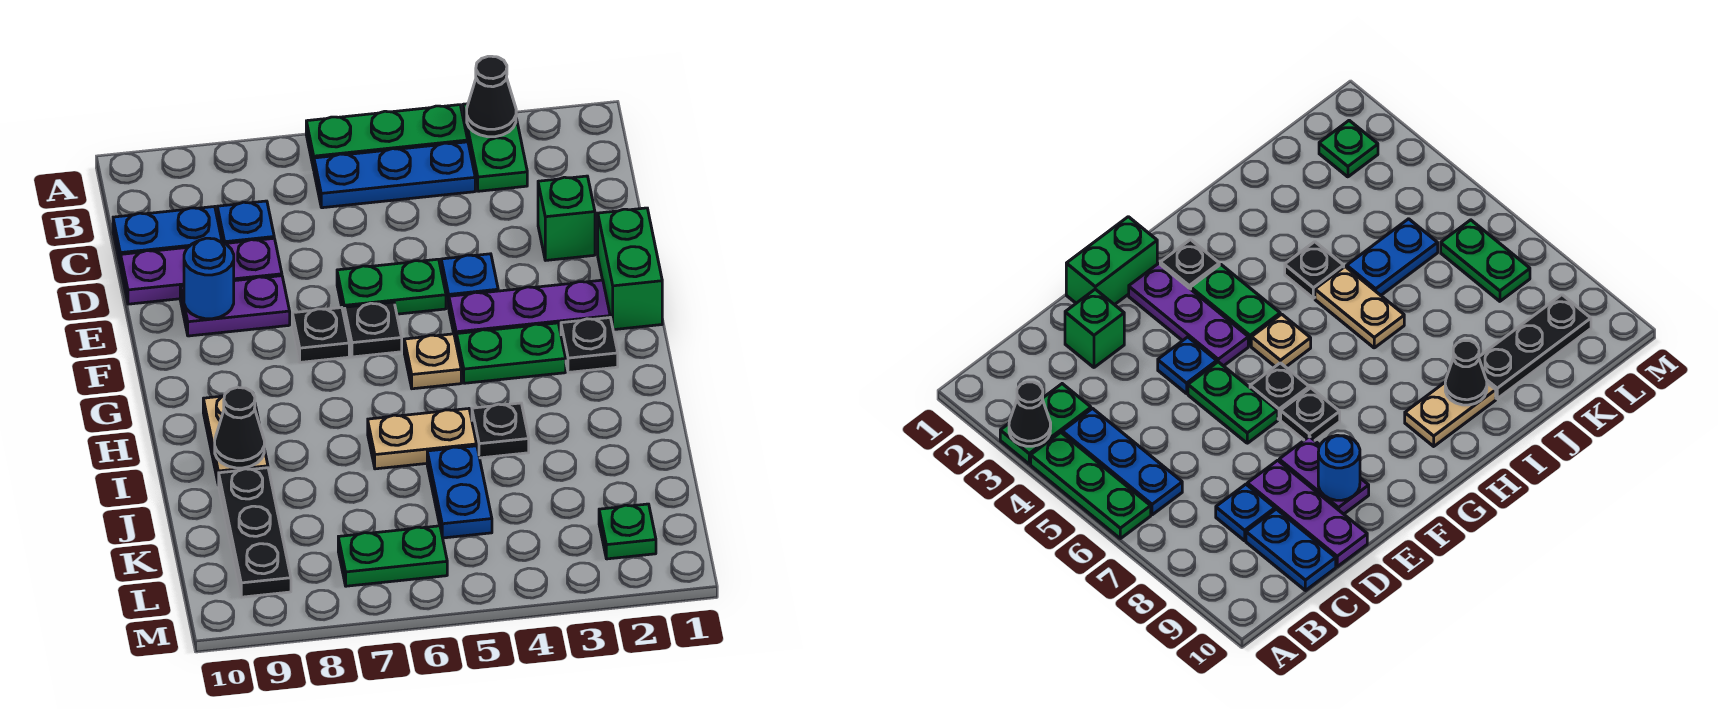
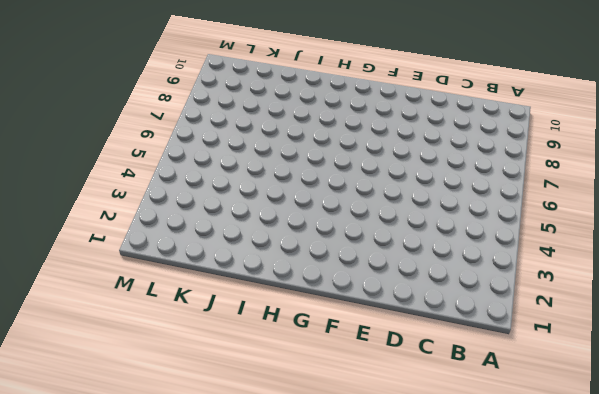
none -> green plate A3:B3 level 1
none -> green plate A4:A6 level 1
none -> blue plate B4:B6 level 1

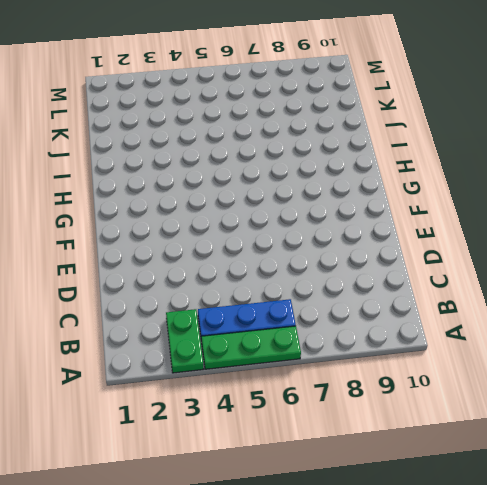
none -> blue plate C8 level 1
none -> blue plate C9:C10 level 1
none -> green brick D2 level 1

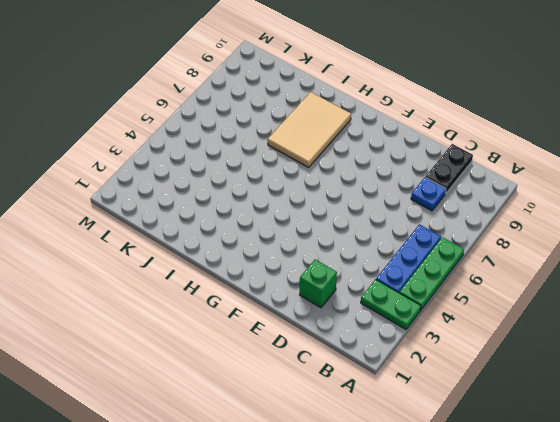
black plate C9:C10 level 1 -> blue plate C9:C10 level 1
tan tile H7:I9 level 1 -> tan plate H9:I9 level 1
none -> purple plate D8:D10 level 1
none -> green brick E1:F1 level 1
none -> blue plate E4 level 1

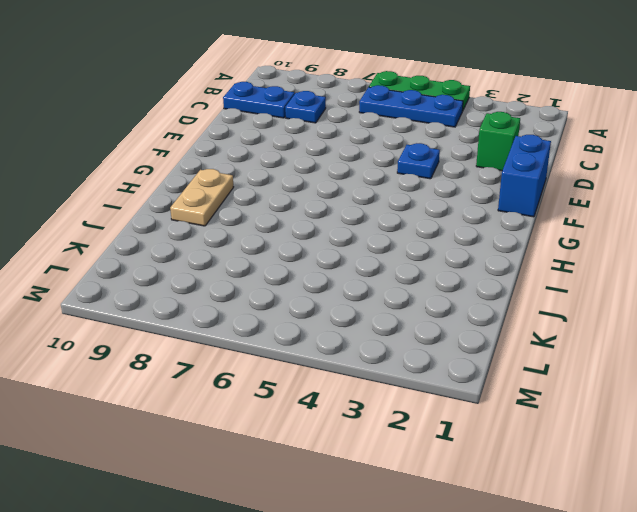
blue brick E1:F1 level 1 -> green brick E1:F1 level 1
none -> green plate A3:B3 level 1
none -> purple plate D8:D10 level 1
none -> green plate E5:E6 level 1

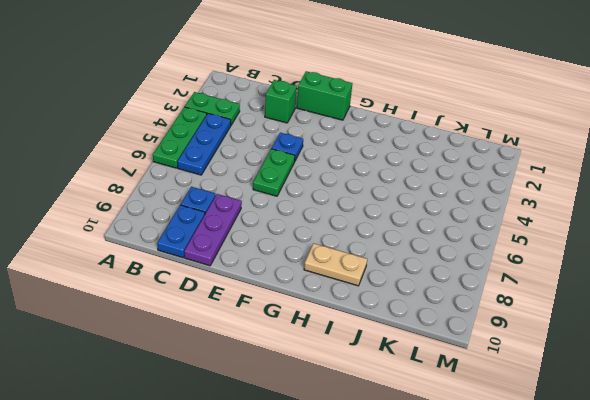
none -> purple plate E8:E9 level 1
none -> purple plate F2:F4 level 1
none -> black plate F6 level 1

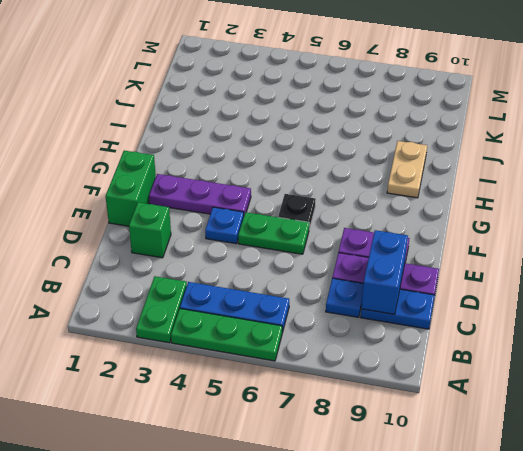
blue brick C9:D9 level 2 -> none
none -> black plate F7 level 1
none -> black plate G2 level 1
none -> green plate G3:G4 level 1

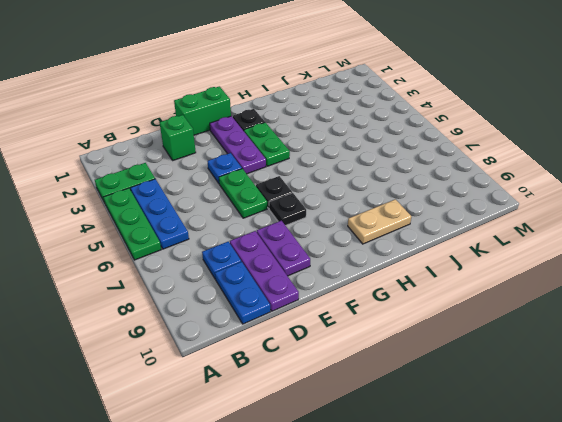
none -> tan plate G5 level 1
none -> black plate I4 level 1
none -> tan plate I5:I6 level 1

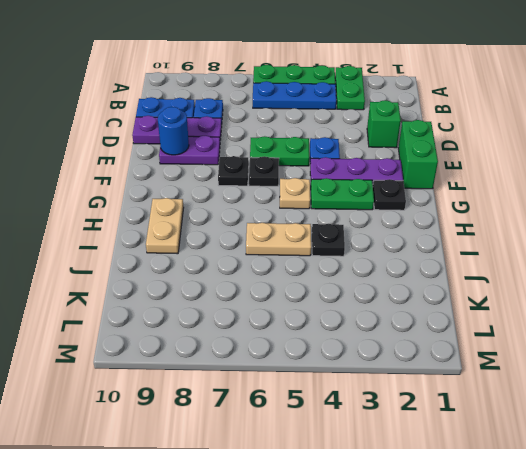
none -> blue plate J5:K5 level 1
none -> black plate J9:L9 level 1
none -> green plate L2 level 1

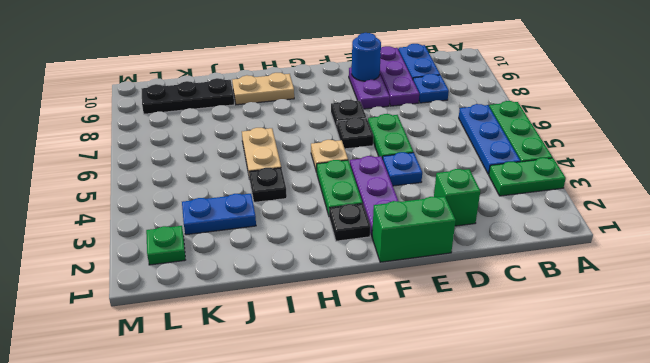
blue plate J3:K3 level 1 -> blue plate J5:K5 level 1
none -> green plate L6:L7 level 1
none -> black cone A3 level 2
none -> black cone I9 level 2

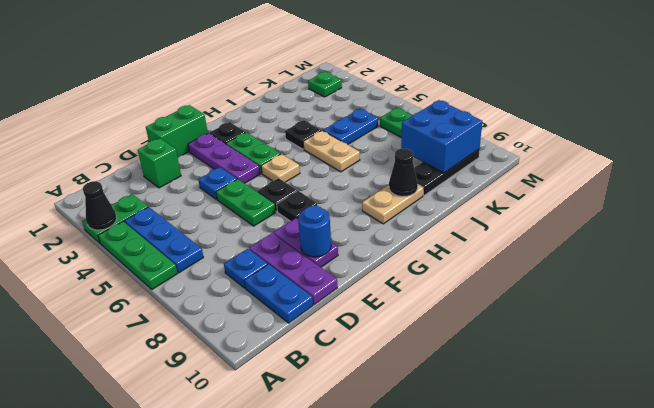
blue brick K8:L9 level 2 -> none

